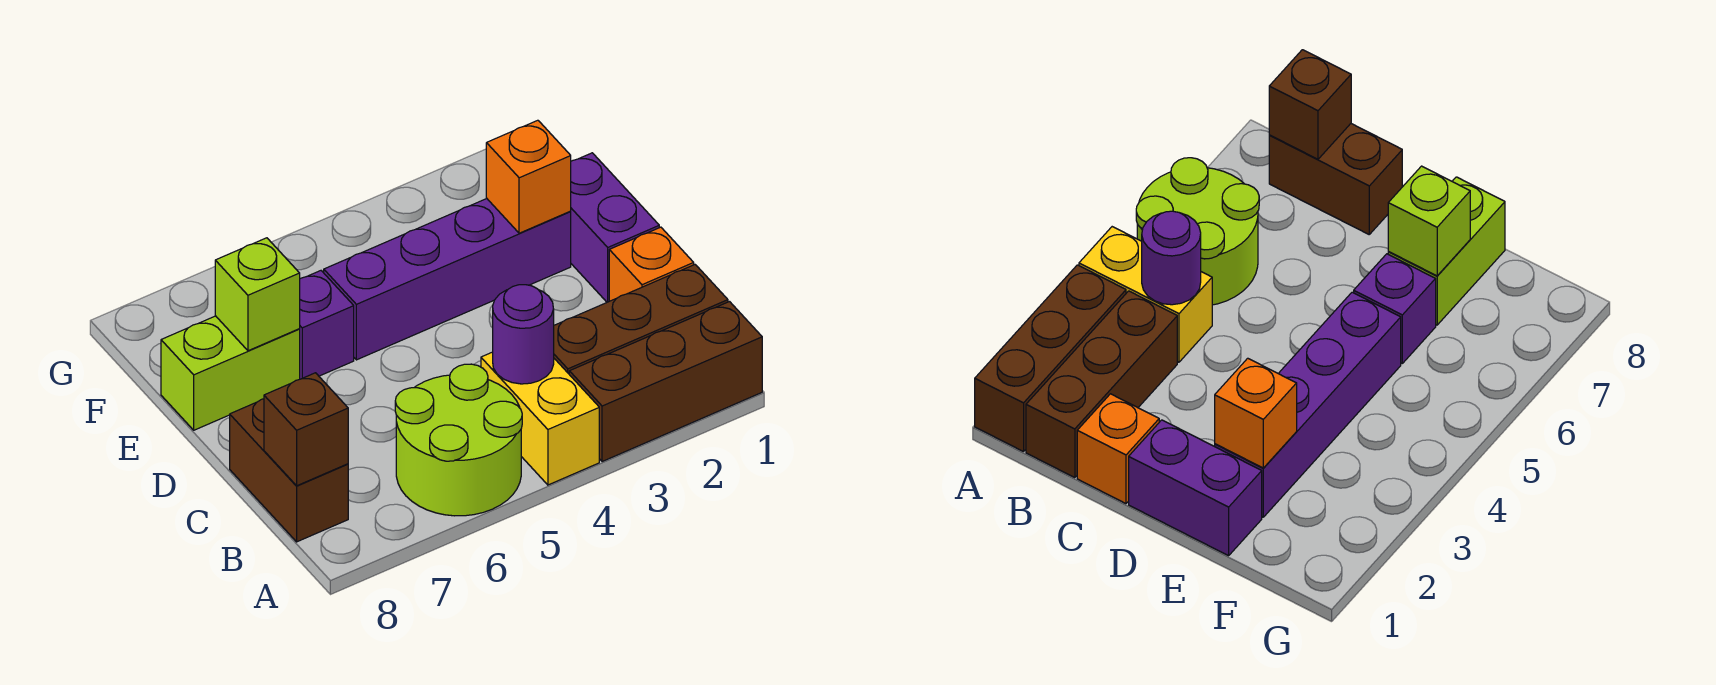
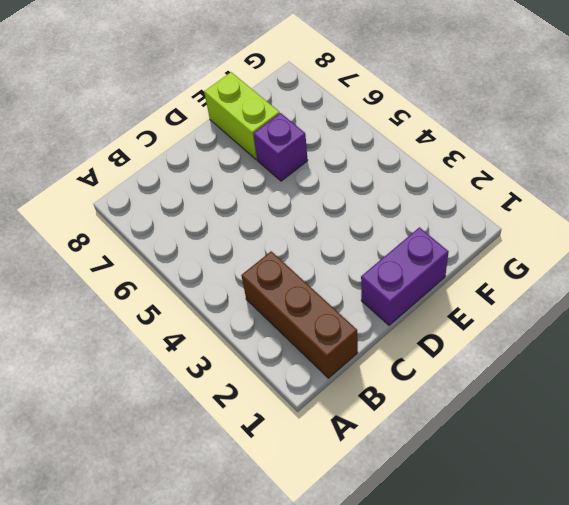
none -> brown brick A1:A3 level 1
none -> yellow brick A4:B4 level 1
none -> lime round brick A5:B6 level 1

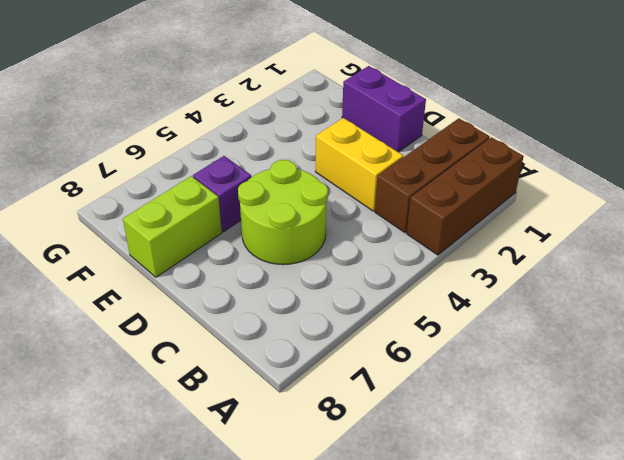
yellow brick C3:D3 level 1 -> yellow brick A4:B4 level 1
lime round brick C5:D6 level 1 -> lime round brick A5:B6 level 1
none -> brown brick B8:C8 level 1
none -> orange brick C1 level 1
none -> purple brick E2:E5 level 1

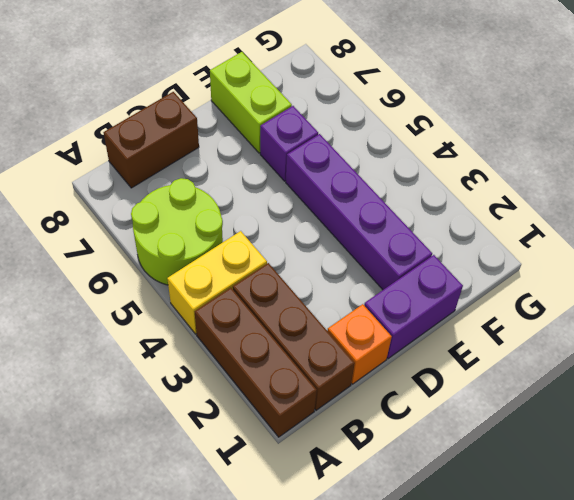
none -> purple round brick B4 level 2
none -> brown brick B8 level 2
none -> orange brick E2 level 2

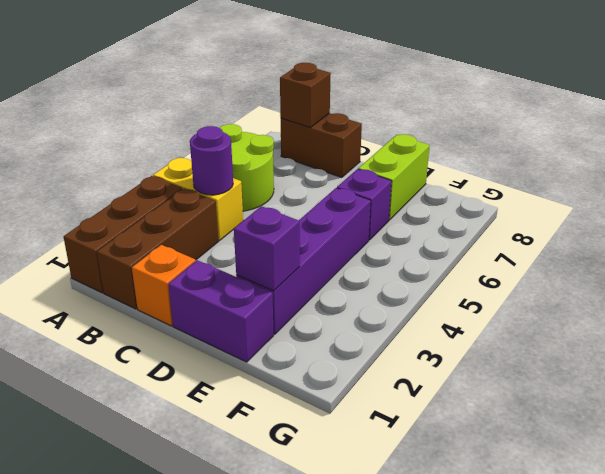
purple brick E2 level 2 -> orange brick E2 level 2
none -> lime brick E7 level 2

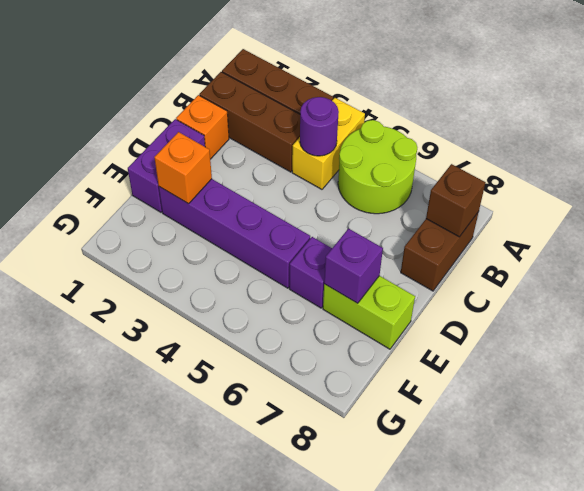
purple brick E7 level 2 -> lime brick E7 level 2

